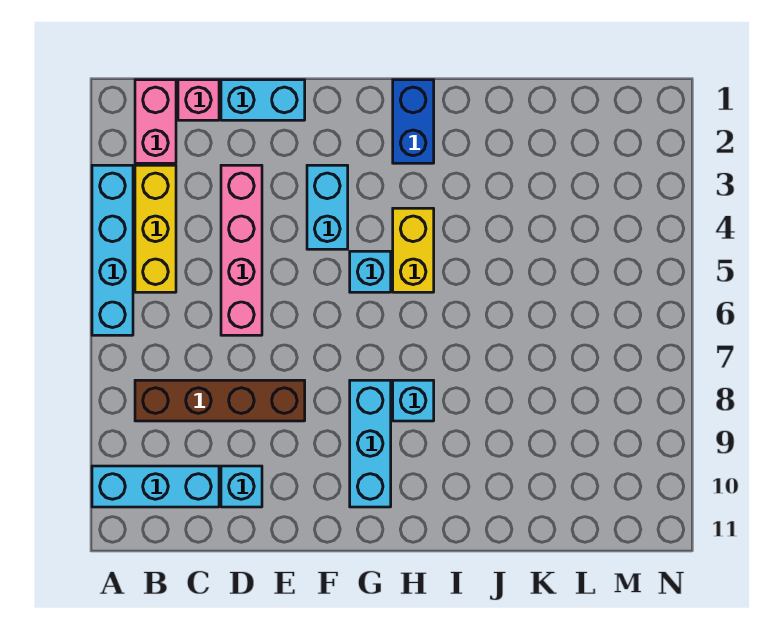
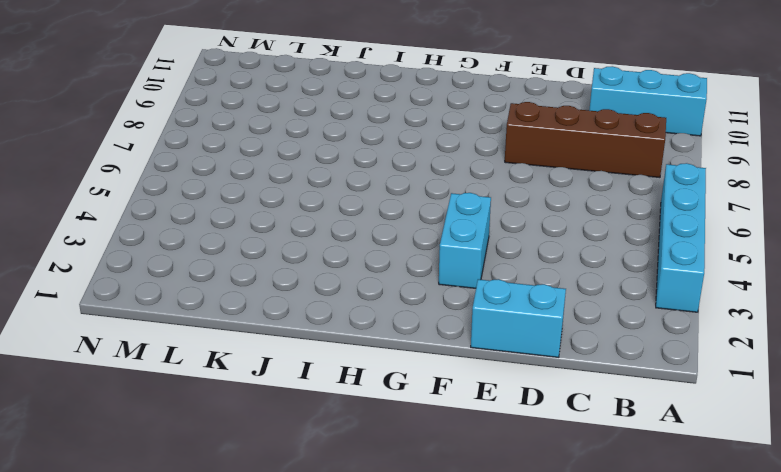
none -> pink brick B1:B2 level 1
none -> yellow brick B3:B5 level 1
none -> pink brick C1 level 1

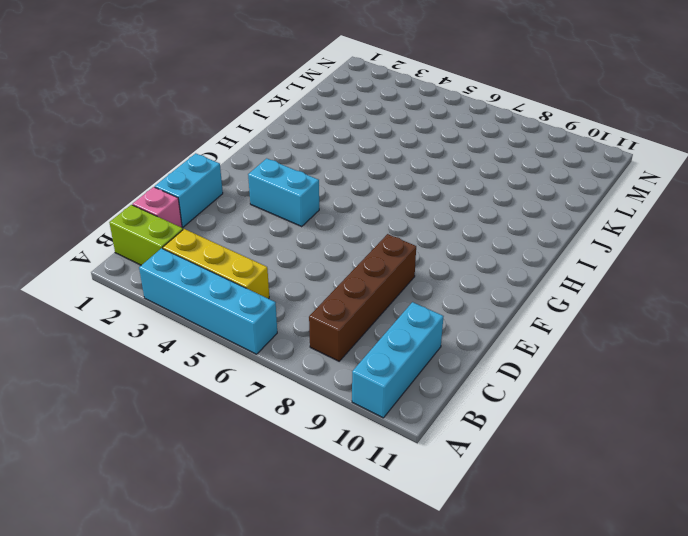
lime brick B1:B2 level 1 -> pink brick B1:B2 level 1
none -> pink brick D3:D6 level 1
none -> cyan brick D10 level 1
none -> cyan brick G5 level 1

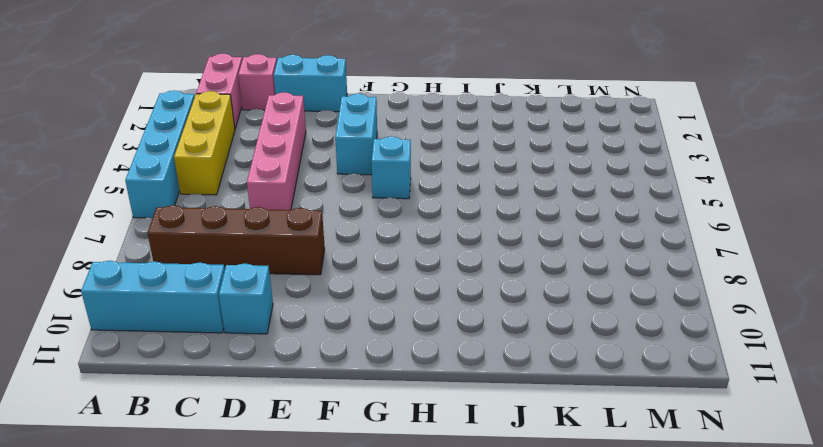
none -> cyan brick G8:G10 level 1
none -> blue brick H1:H2 level 1
none -> yellow brick H4:H5 level 1

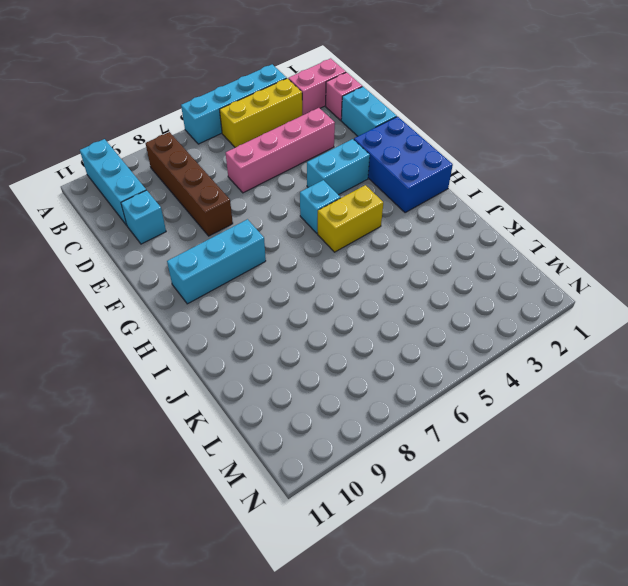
blue brick F1:H2 level 1 -> blue brick H1:H2 level 1
none -> cyan brick H8 level 1

